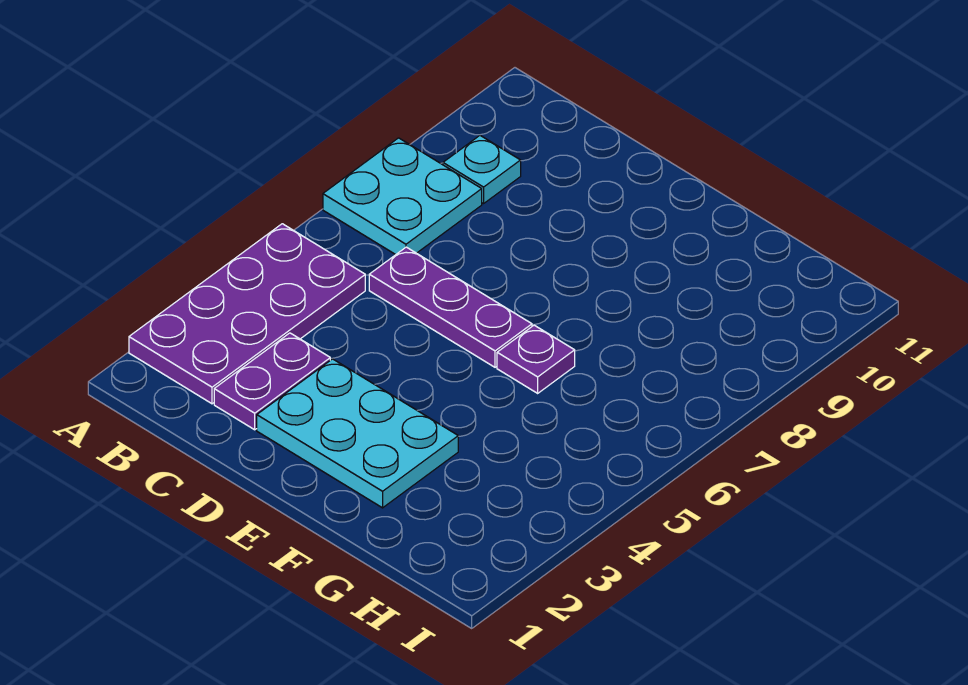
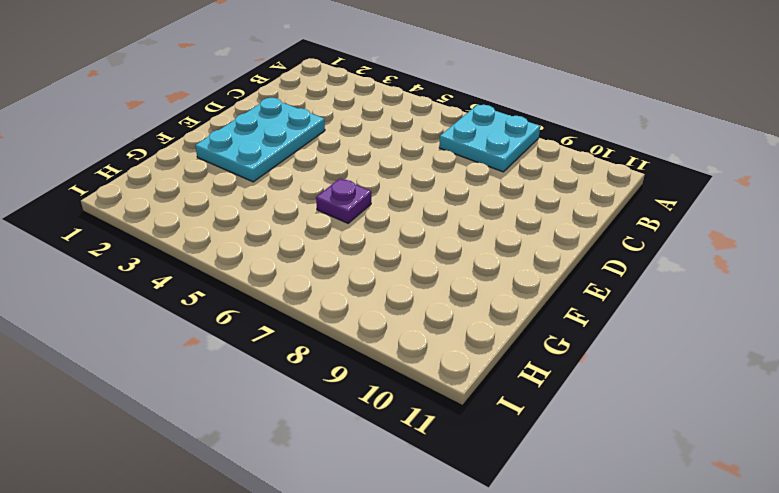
none -> purple plate A2:B5 level 1
none -> cyan plate B9 level 1

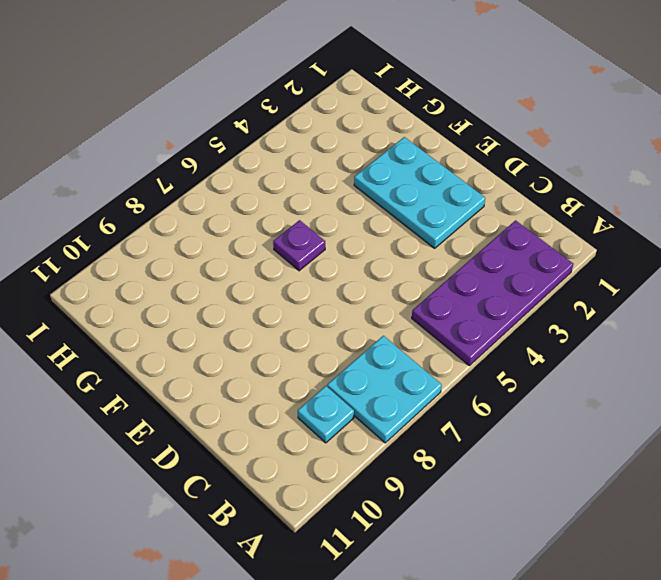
none -> purple plate C2:C3 level 1
none -> purple plate C6:E6 level 1

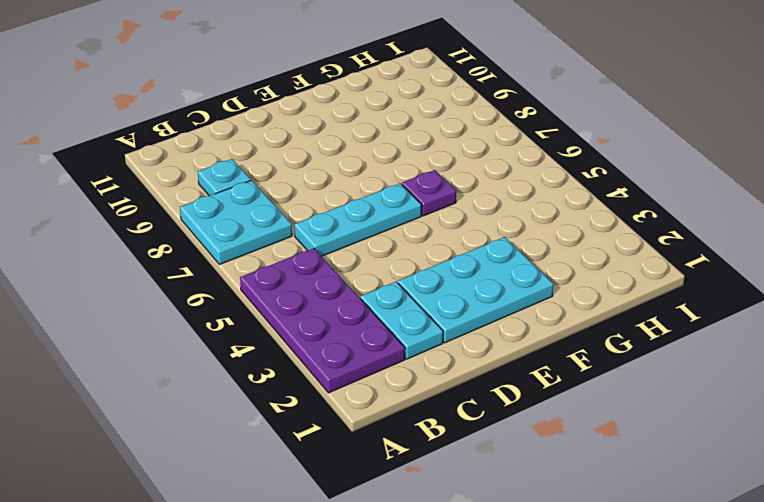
cyan plate C2:C3 level 1 -> purple plate C2:C3 level 1
cyan plate C6:E6 level 1 -> purple plate C6:E6 level 1

